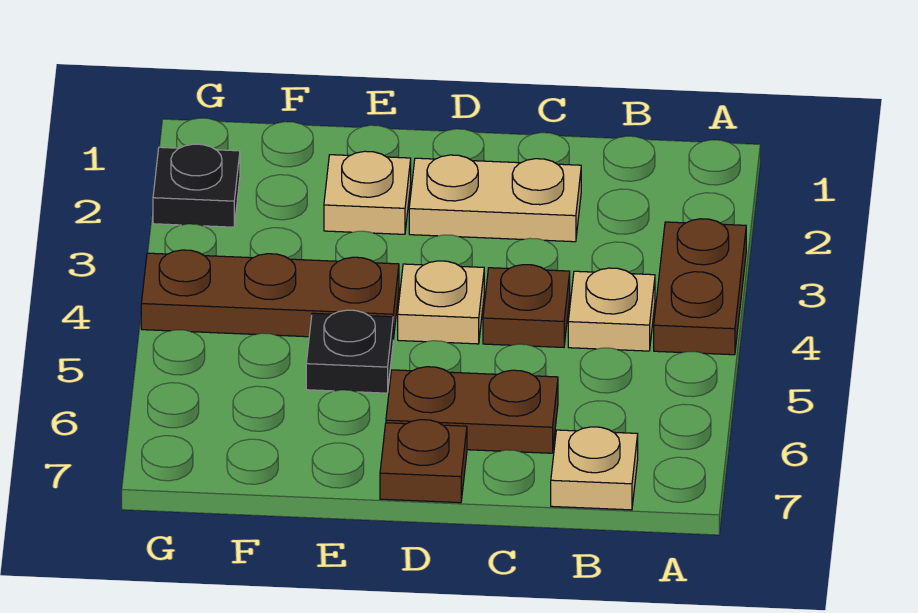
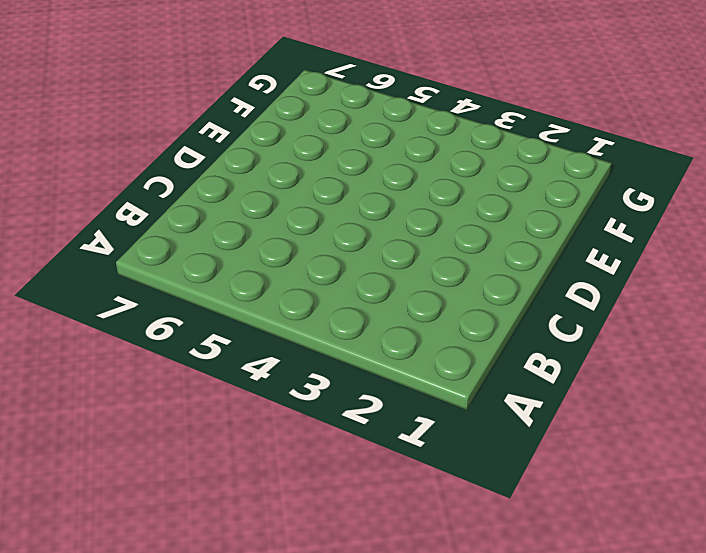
none -> brown plate A3:A4 level 1
none -> tan plate B4 level 1
none -> tan plate B7 level 1

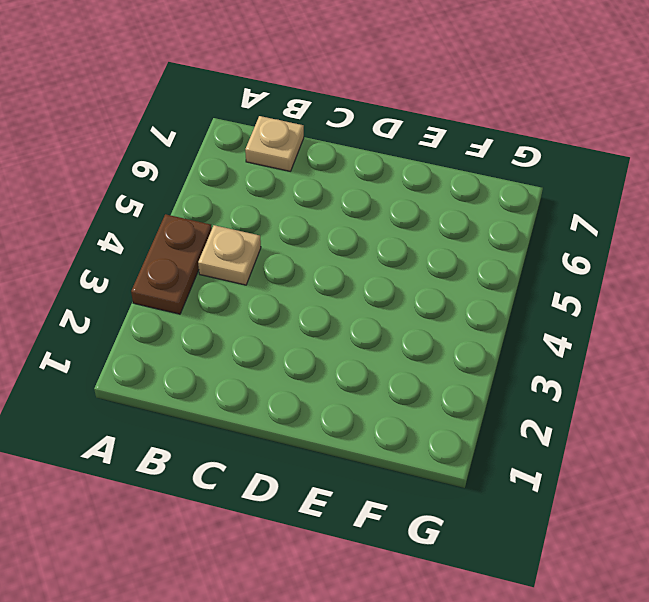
none -> tan plate C2:D2 level 1
none -> brown plate C4 level 1
none -> brown plate C6:D6 level 1

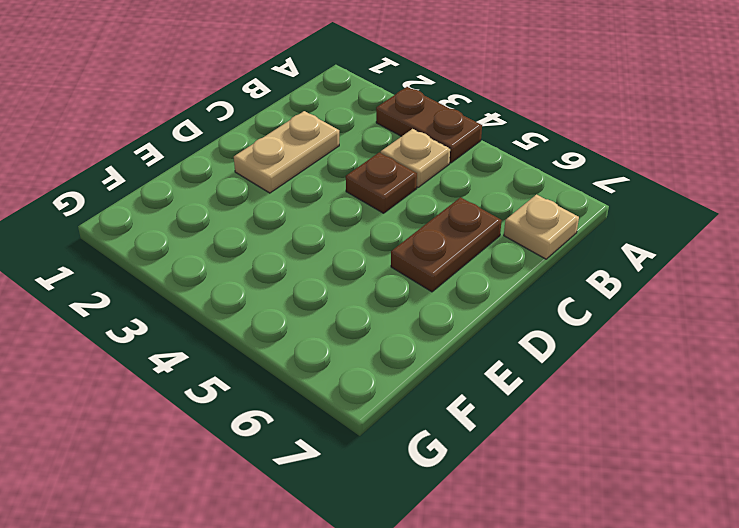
none -> tan plate D4 level 1
none -> brown plate D7 level 1
none -> tan plate E2 level 1

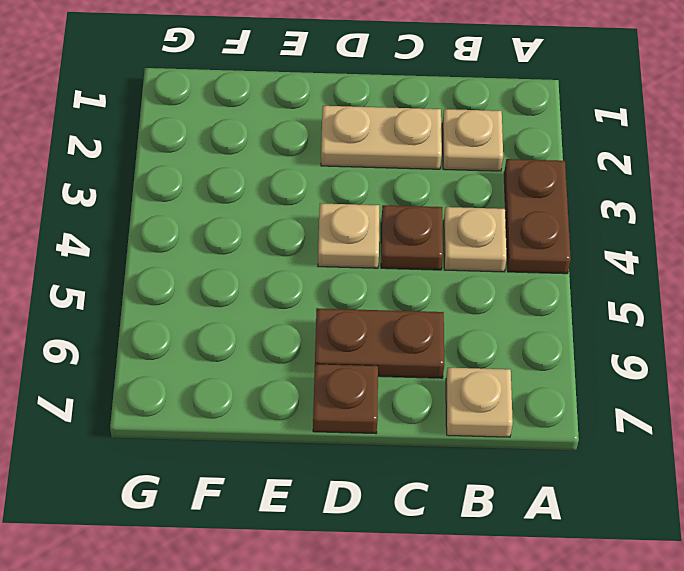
tan plate B2 level 1 -> tan plate E2 level 1
none -> brown plate E4:G4 level 1
none -> black plate E5 level 1
none -> black plate G2 level 1

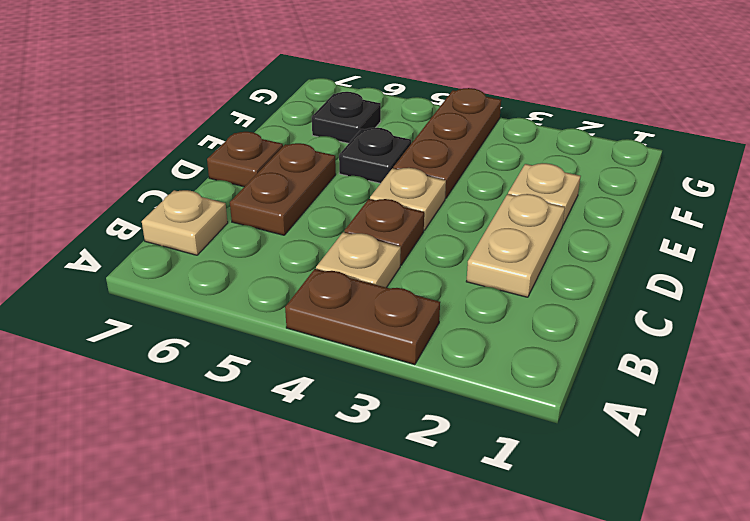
black plate F6 level 1 -> black plate G2 level 1

